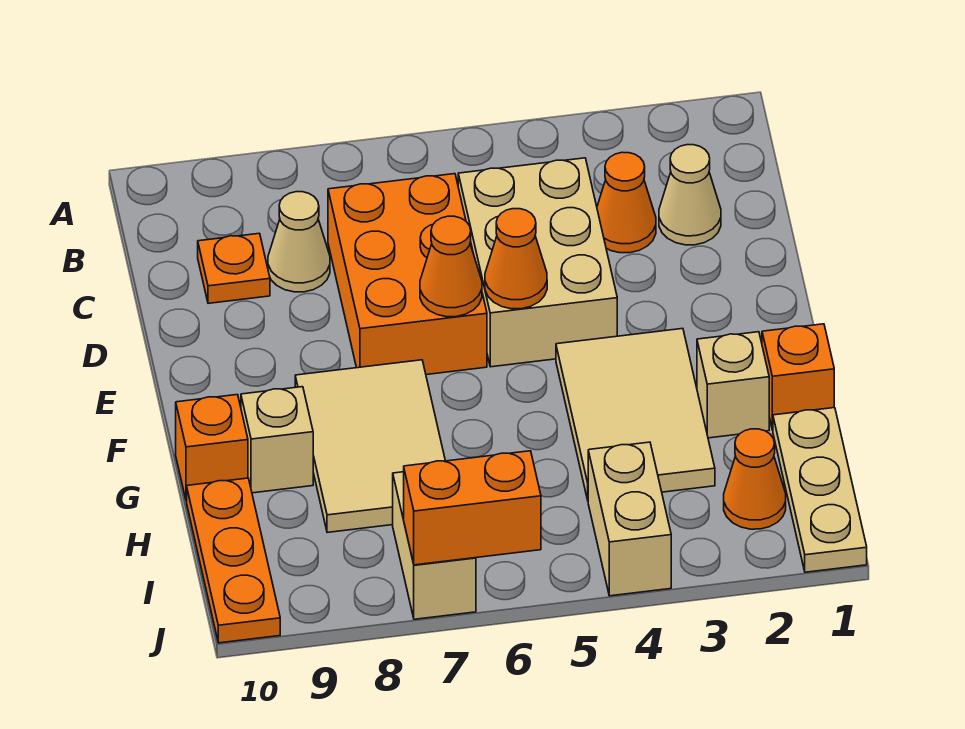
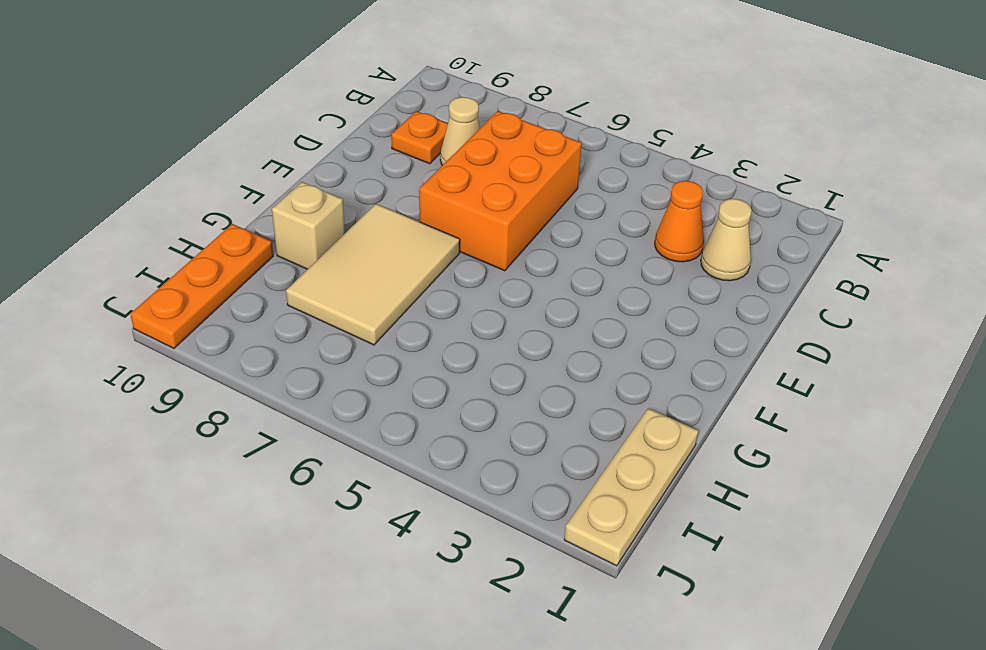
none -> tan brick C4:E5 level 1
none -> tan tile F3:H4 level 1
none -> orange brick G1 level 1

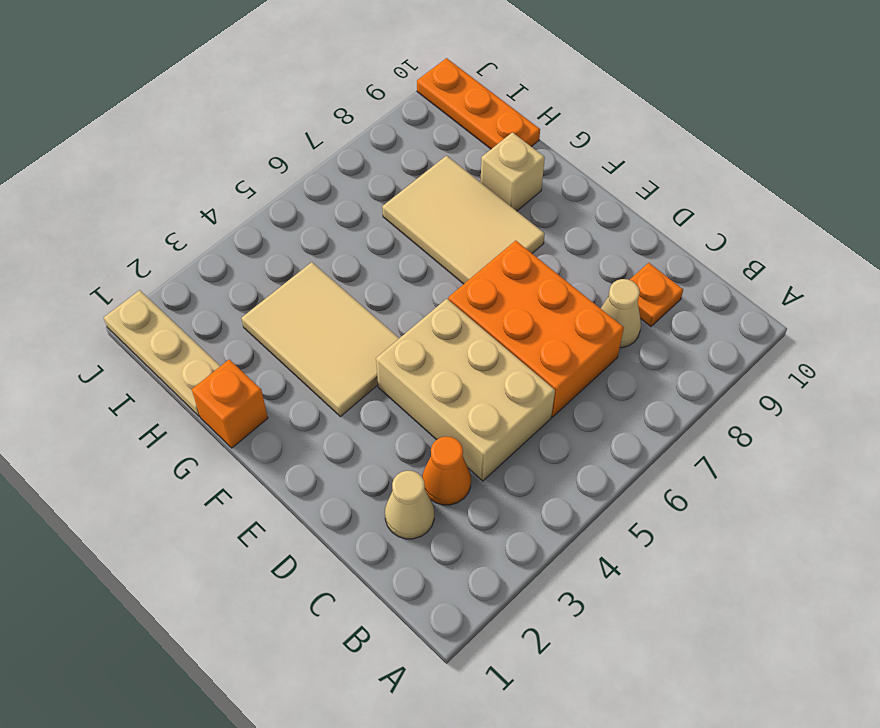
none -> tan brick G2 level 1
none -> orange brick G10 level 1
none -> orange cone I2 level 1

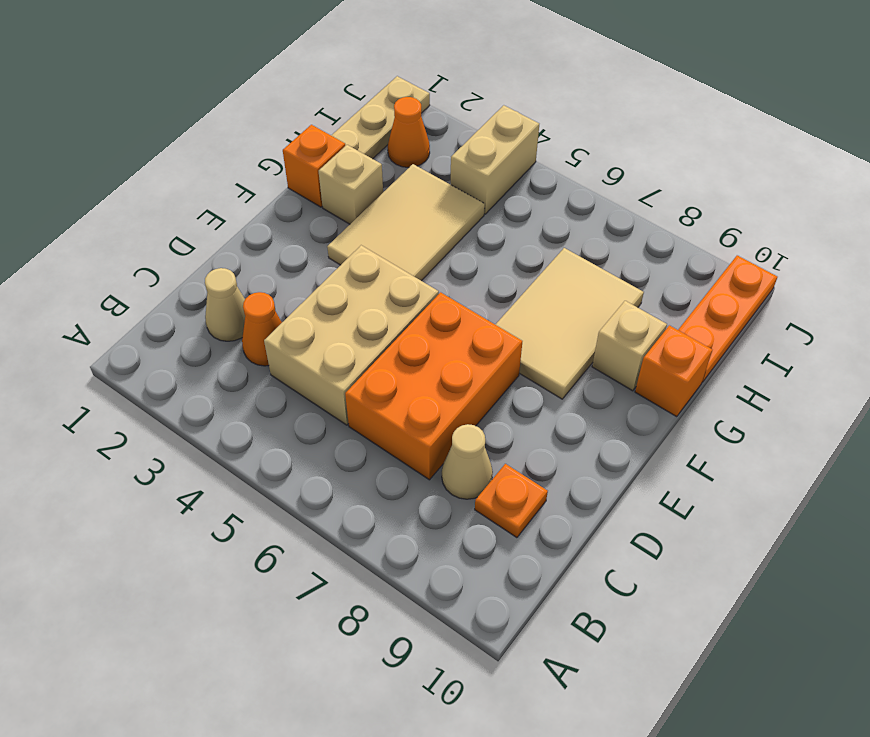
none -> tan brick I7:J7 level 1
none -> orange cone E5 level 2
none -> orange cone E6 level 2

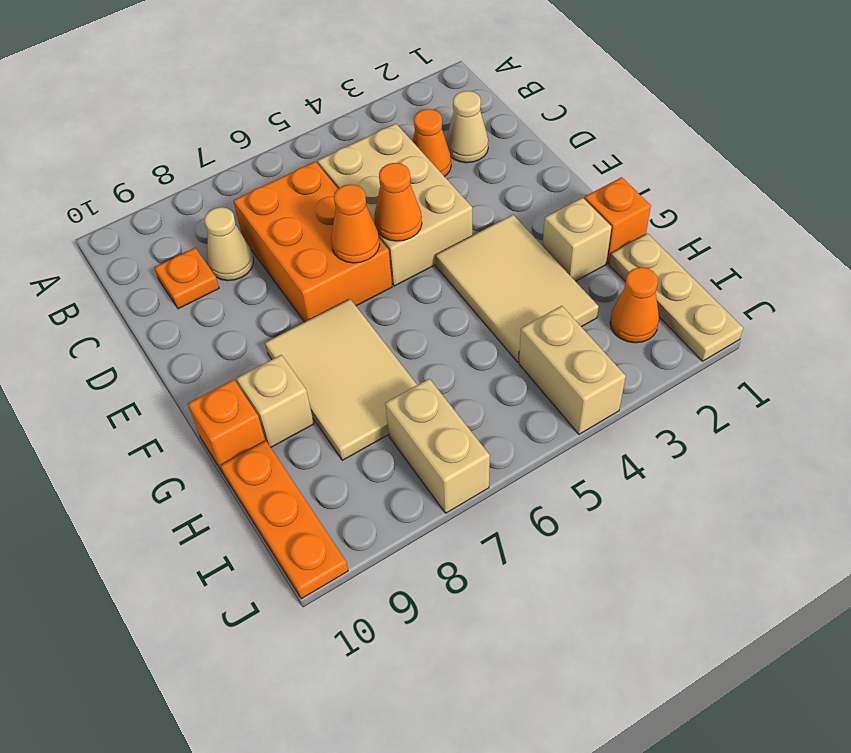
none -> orange brick J6:J7 level 2

